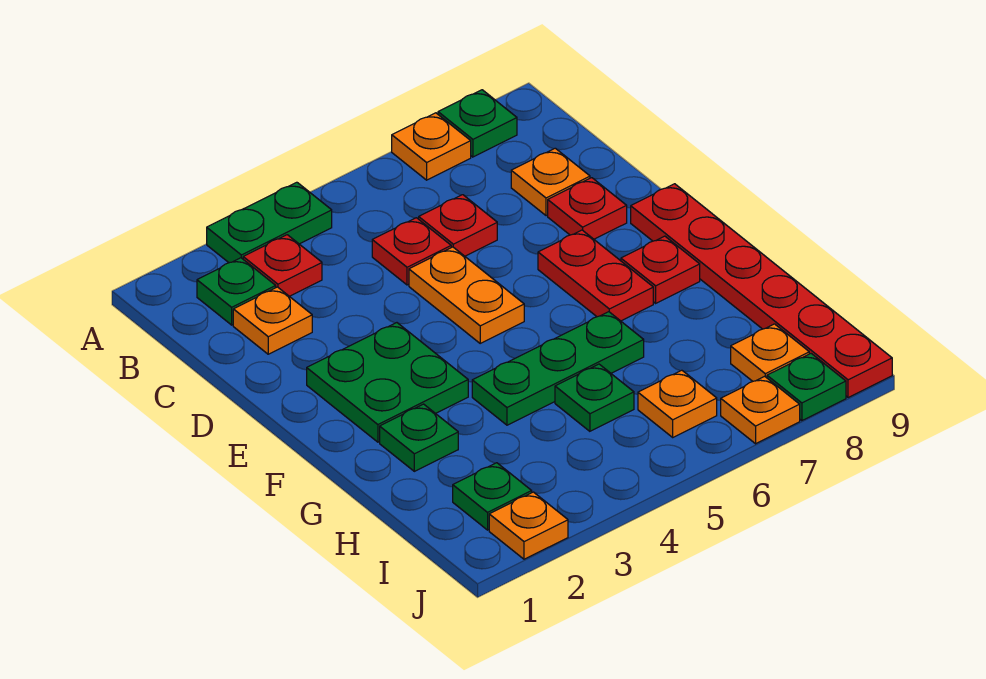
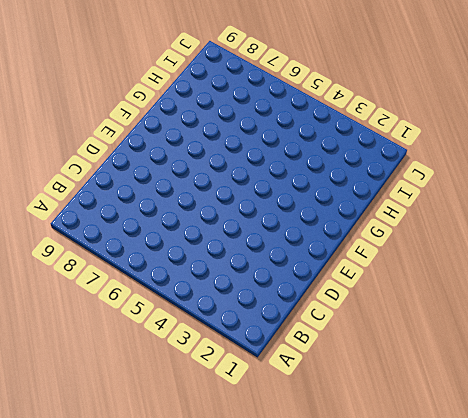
none -> green plate A3:A4 level 1
none -> orange plate A7 level 1
none -> green plate A8 level 1

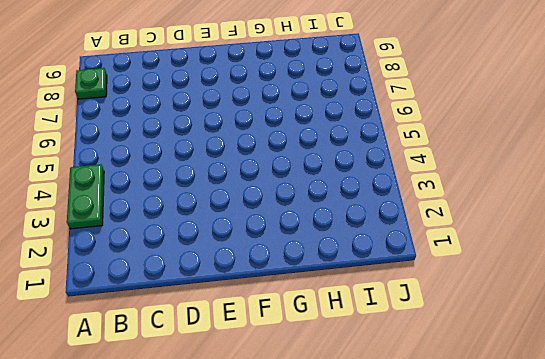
none -> orange plate A7 level 1
none -> green plate B2 level 1
none -> red plate B3 level 1

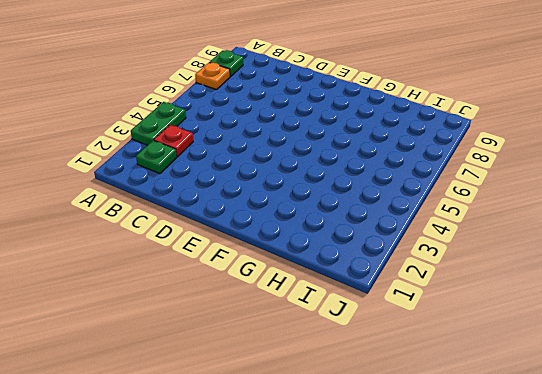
none -> orange plate C2 level 1
none -> red plate C5 level 1
none -> red plate C6 level 1

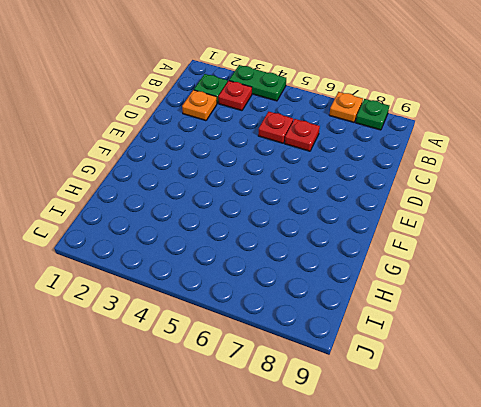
none -> orange plate C8 level 1
none -> orange plate D5:E5 level 1
none -> red plate D8 level 1

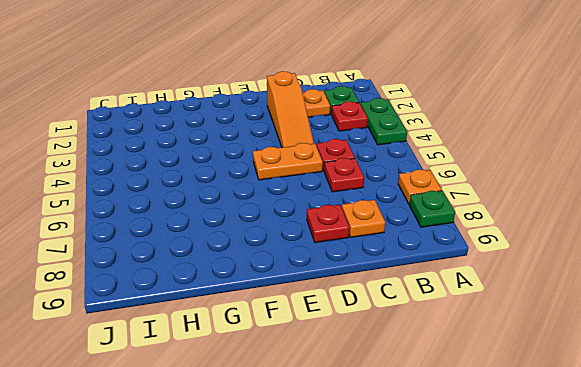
orange slope D2:D4 level 1 top 2 -> none
none -> green plate E2:F3 level 1
none -> red plate E7:F7 level 1
none -> red plate E9:J9 level 1

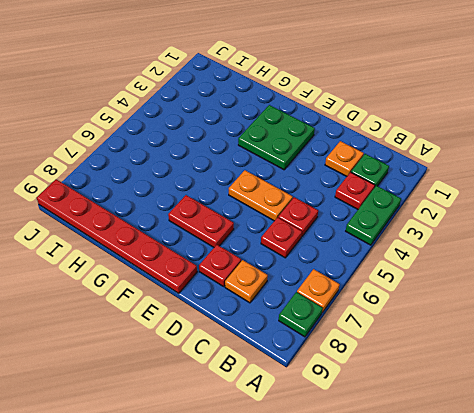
none -> red plate F8 level 1
none -> green plate G2 level 1
none -> green plate G4:G6 level 1

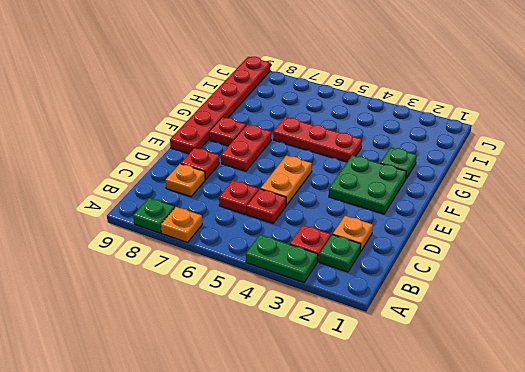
red plate G4:G6 level 1 -> green plate G4:G6 level 1
none -> green plate H5 level 1
none -> green plate I2 level 1
none -> orange plate I6 level 1

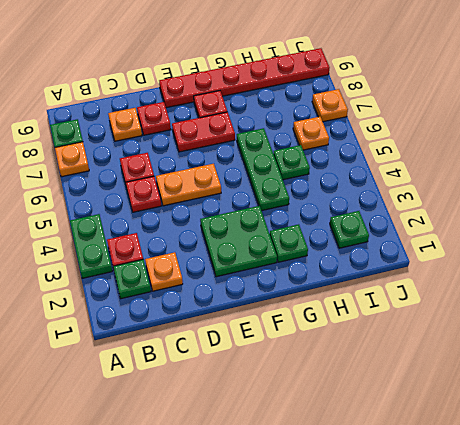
none -> orange plate I8 level 1
none -> orange plate J2 level 1
none -> green plate J8 level 1

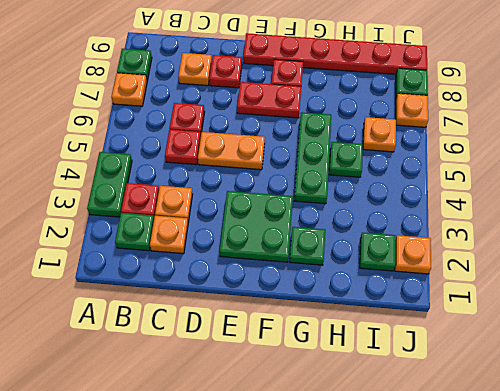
orange plate C3 level 1 -> orange plate I8 level 1

